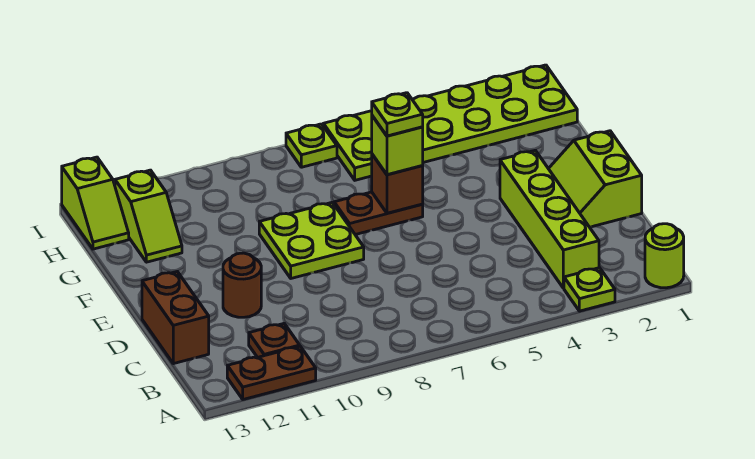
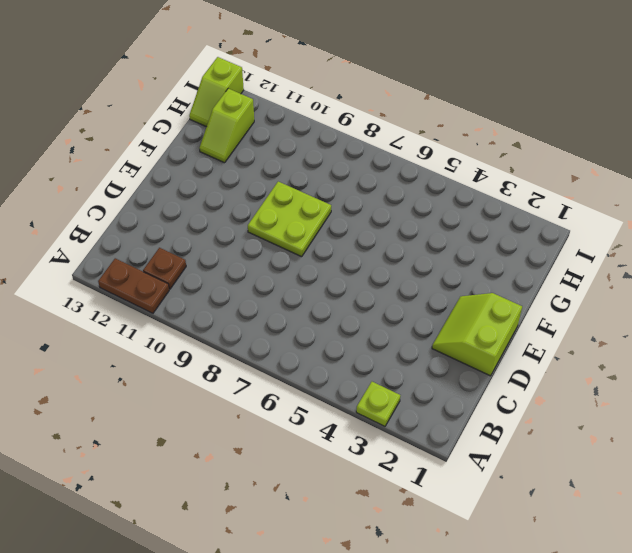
none -> lime round brick A1 level 1
none -> lime brick B3:E3 level 1
none -> brown brick C13:D13 level 1

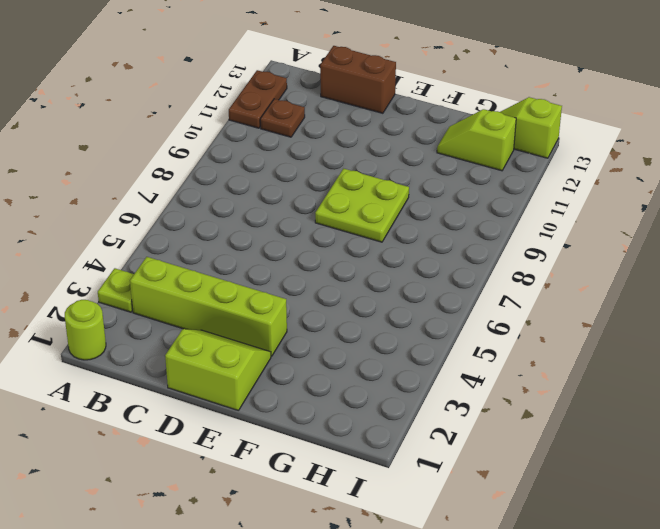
none -> brown round brick D11 level 1
none -> brown plate F6:F7 level 1
none -> lime plate H1:I6 level 1

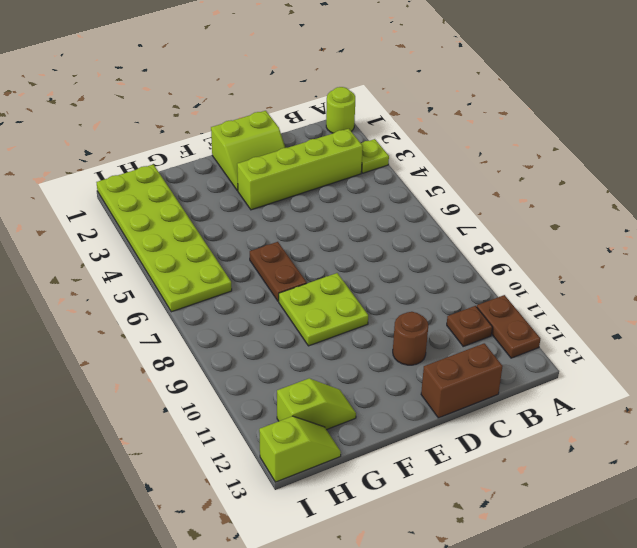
none -> lime plate I7 level 1
none -> brown brick F6 level 2
none -> lime brick F6 level 3

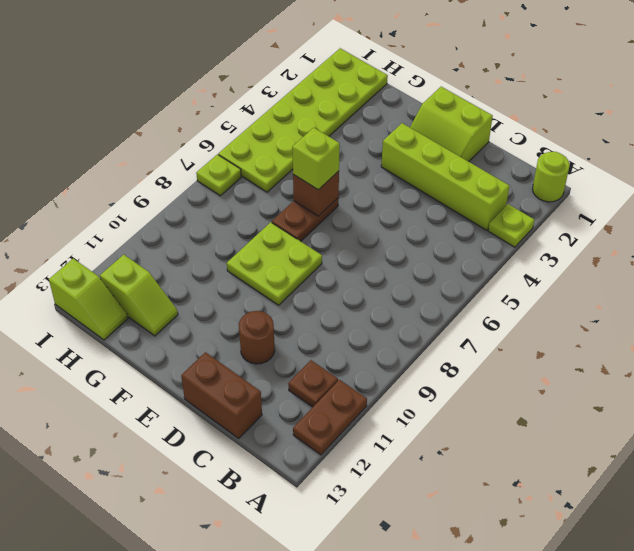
none -> lime plate F6 level 4

